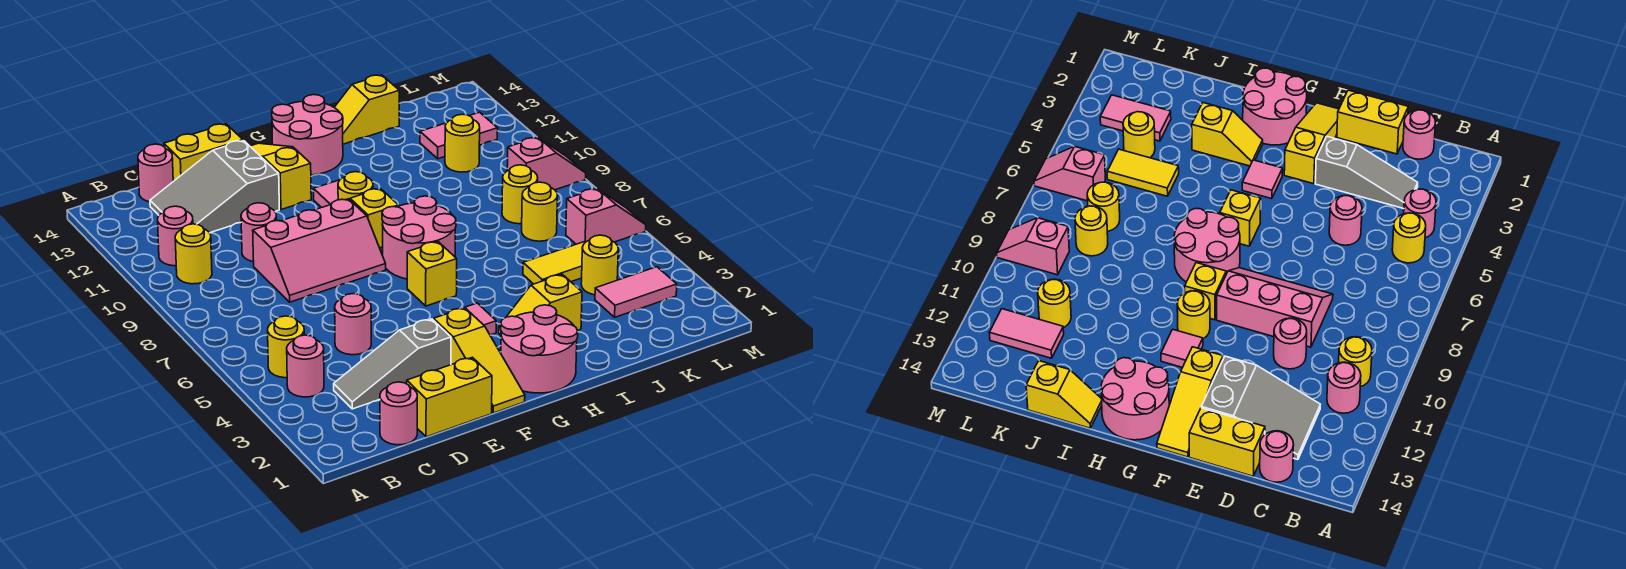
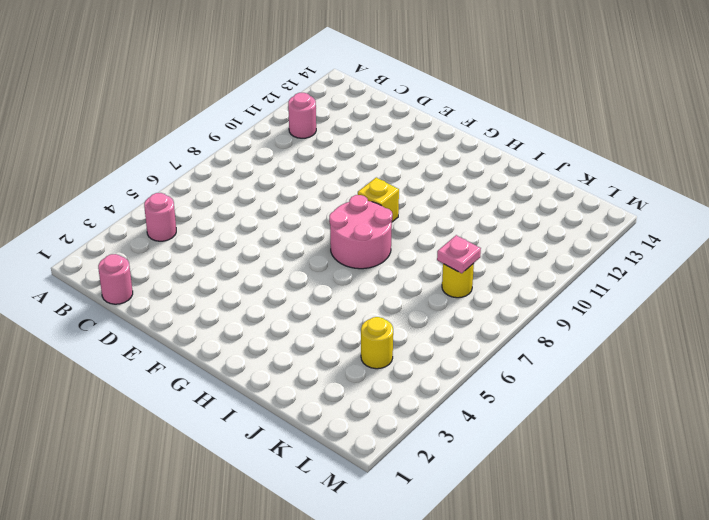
pink plate K8 level 2 -> none
none -> yellow round brick B5 level 1
none -> yellow round brick B10 level 1
none -> grey slope C3:E3 level 1 top E
none -> grey slope C12:E13 level 1 top E

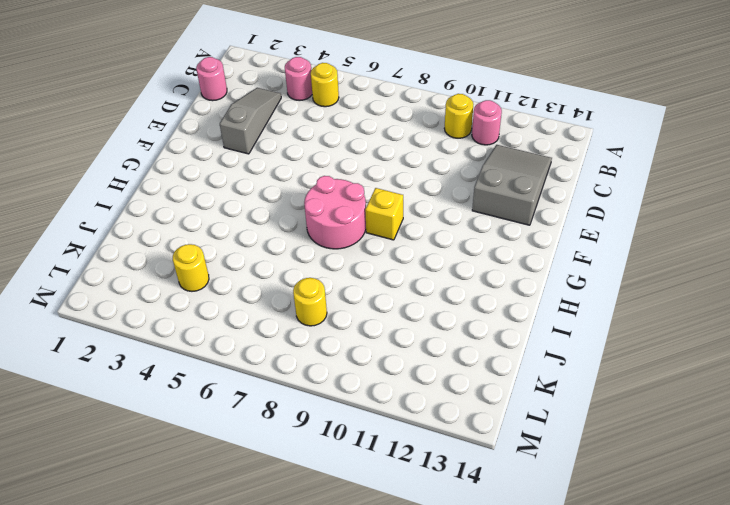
none -> pink round brick C14 level 1
none -> yellow brick D1:E1 level 1
none -> pink round brick D5 level 1
none -> pink slope D8:F9 level 1 top 9

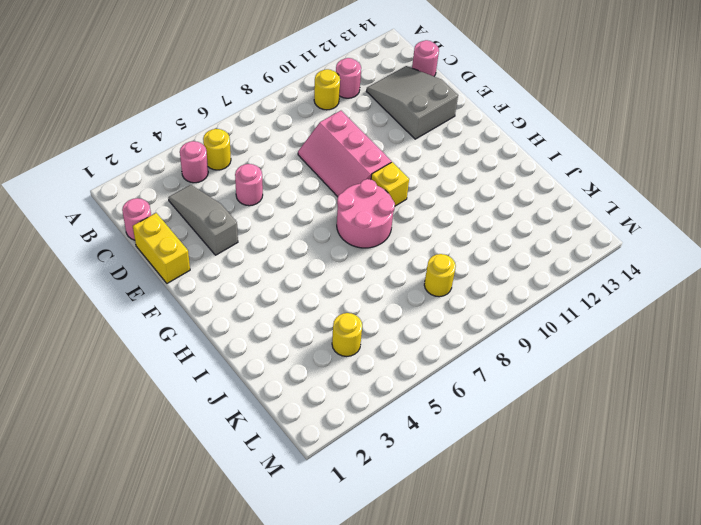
none -> pink round brick D10 level 1
none -> yellow brick D14:E14 level 1
none -> yellow slope F1:F3 level 1 top 3
none -> yellow slope F12:F14 level 1 top 12

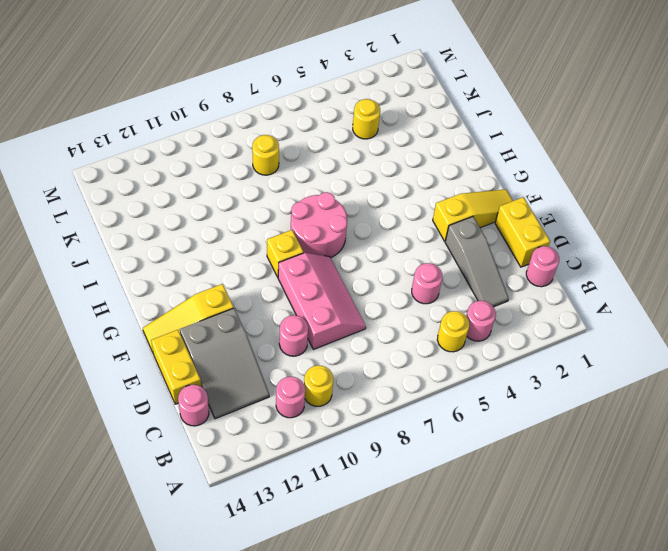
none -> pink round brick G1:H2 level 1
none -> pink tile G4 level 1
none -> yellow brick G6 level 1
none -> yellow round brick G10 level 1

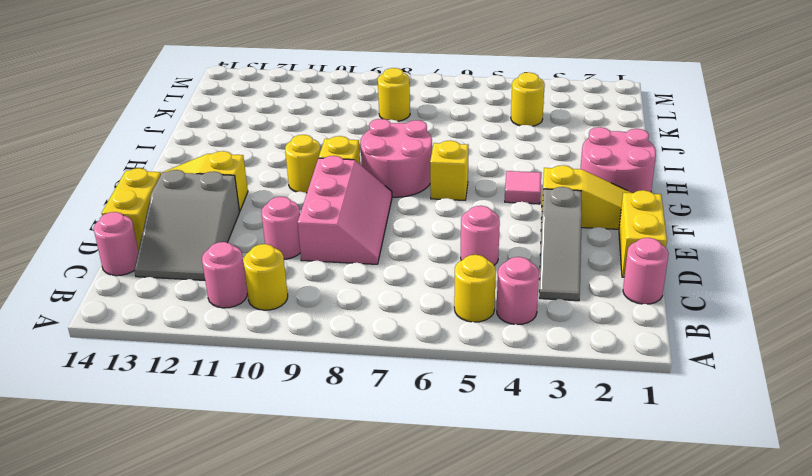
none -> pink tile G11 level 1
none -> pink round brick G13:H14 level 1
none -> yellow slope H3:I3 level 1 top I
none -> yellow slope I14:J14 level 1 top J

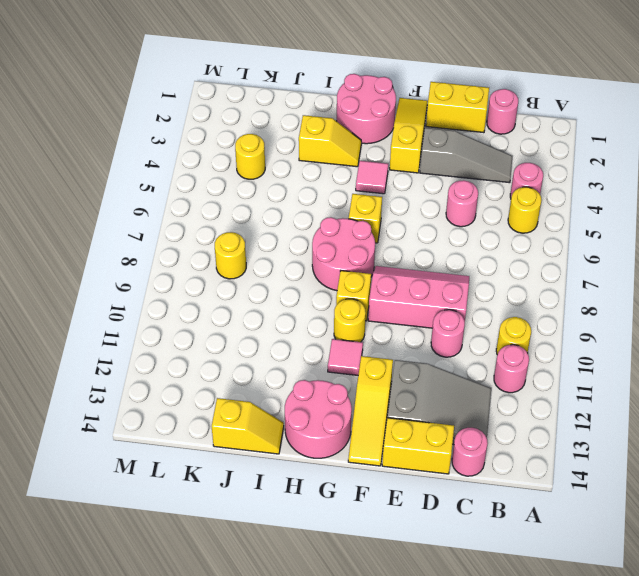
none -> yellow tile J5:K5 level 1
none -> pink tile K3:L3 level 1
none -> yellow round brick K7 level 1
none -> yellow round brick K11 level 1

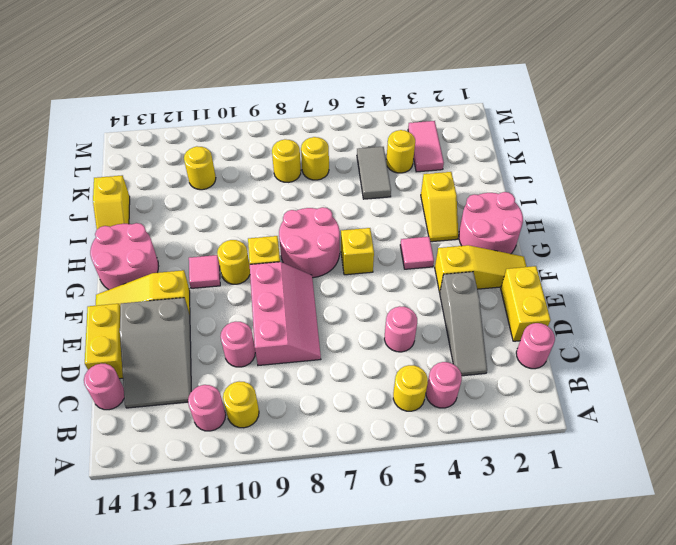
grey tile J5:K5 level 1 -> yellow tile J5:K5 level 1
none -> pink tile K12:L12 level 1
none -> pink slope L6:M6 level 1 top L
none -> pink slope L9:M9 level 1 top L

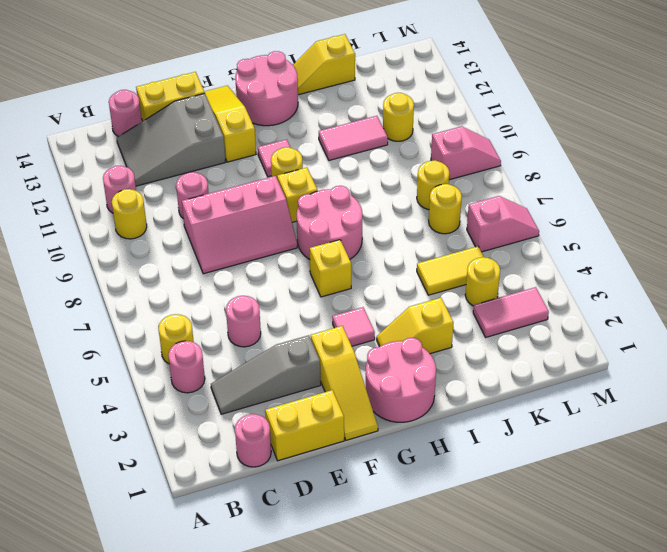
pink tile I11:J11 level 1 -> pink tile K12:L12 level 1

